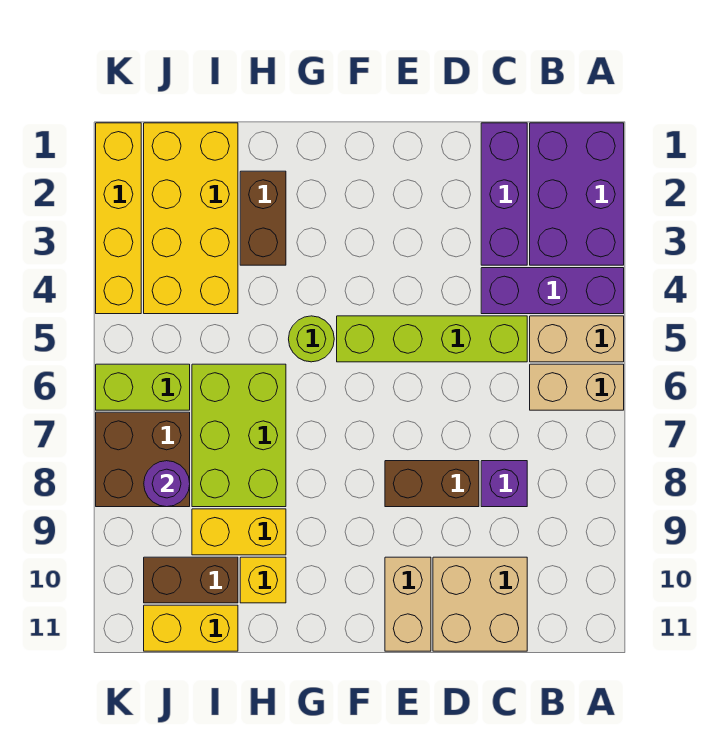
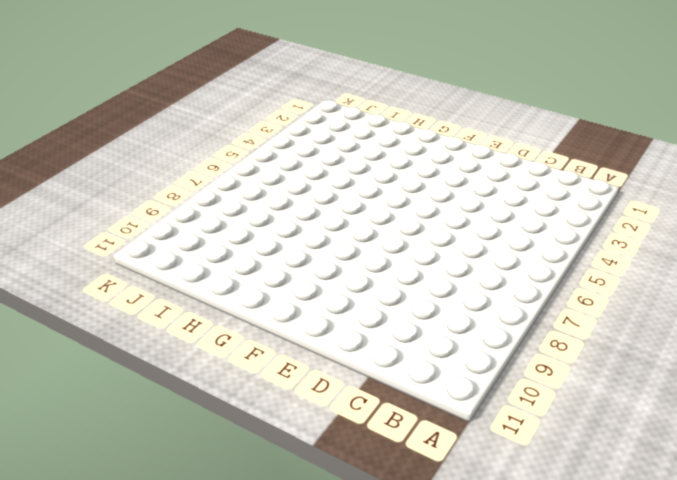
none -> purple brick A1:B3 level 1
none -> purple brick A4:C4 level 1
none -> tan brick A5:B5 level 1

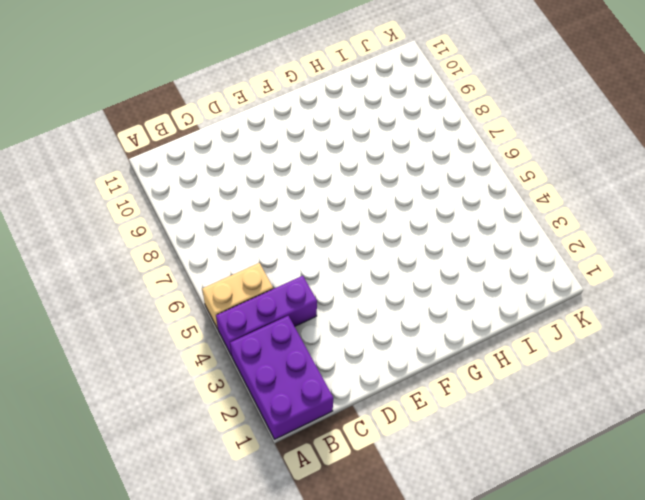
none -> tan brick A6:B6 level 1
none -> purple brick C1:C3 level 1
none -> lime brick C5:F5 level 1

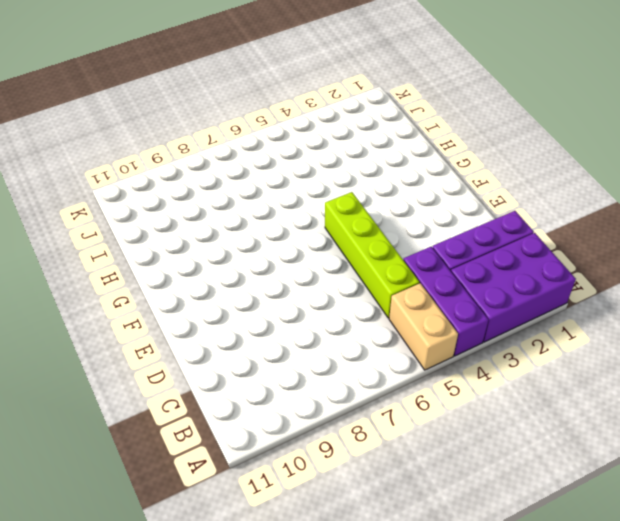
none -> tan brick A6:B6 level 1
none -> purple brick C8 level 1
none -> tan brick C10:D11 level 1

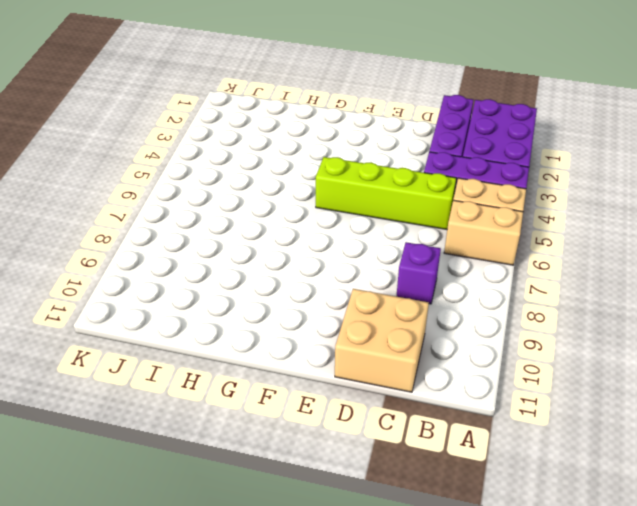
none -> brown brick D8:E8 level 1
none -> tan brick E10:E11 level 1
none -> lime round brick G5 level 1

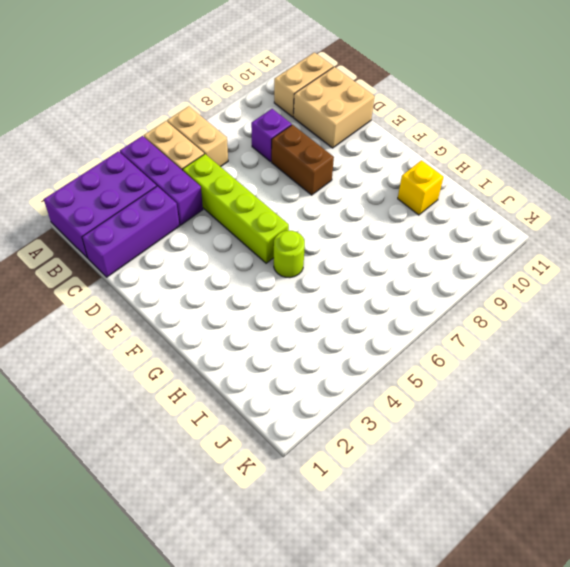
tan brick B10:B11 level 1 -> tan brick E10:E11 level 1
none -> brown brick H2:H3 level 1
none -> lime brick H6:I8 level 1
none -> yellow brick H9:I9 level 1

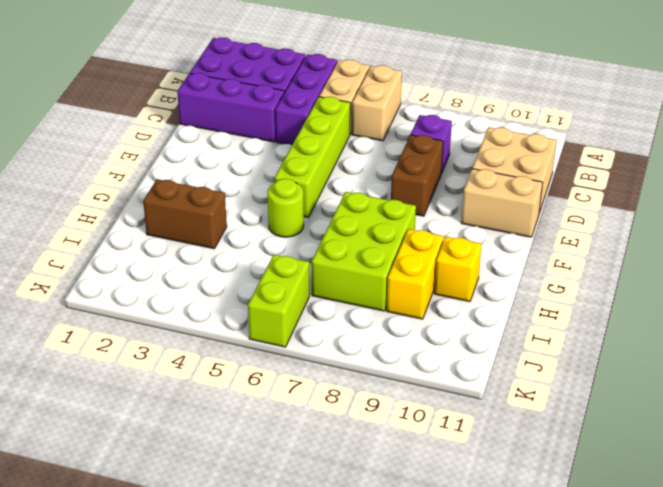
lime brick G7:I8 level 1 -> lime brick H6:I8 level 1
none -> yellow brick I1:J4 level 1
none -> brown brick I10:J10 level 1
none -> yellow brick I11:J11 level 1

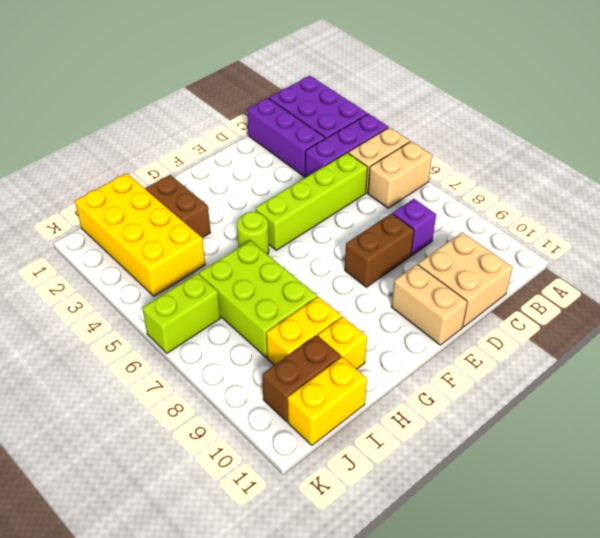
none -> brown brick J7:K8 level 1
none -> yellow brick K1:K4 level 1
none -> purple round brick J8 level 2

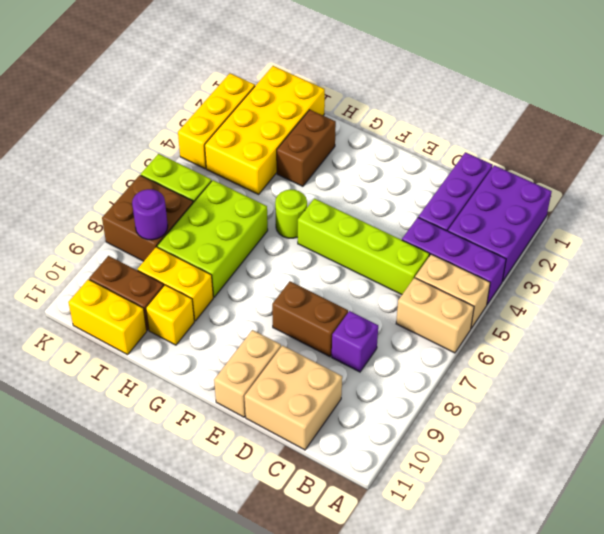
yellow brick K2:K4 level 1 -> yellow brick K1:K4 level 1

